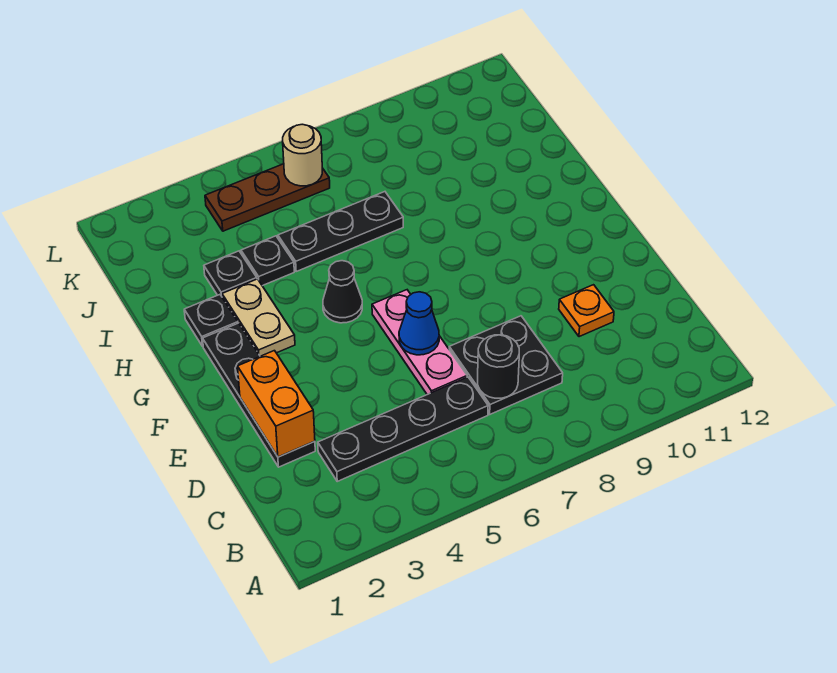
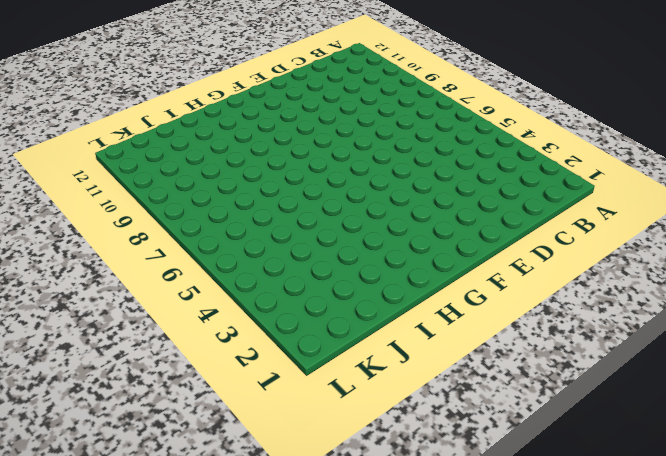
none -> black plate C3:C6 level 1
none -> black plate C7:D8 level 1
none -> black plate D2:G2 level 1

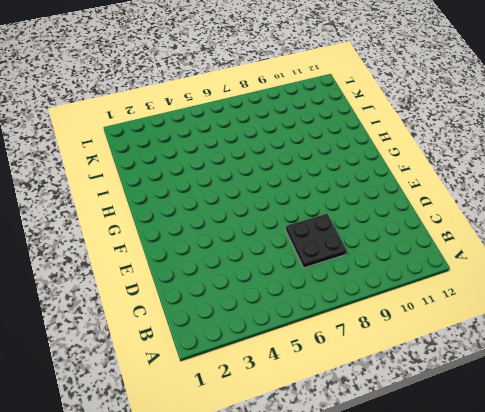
none -> black plate C3:C6 level 1
none -> black plate D2:G2 level 1
none -> pink plate D6:F6 level 1

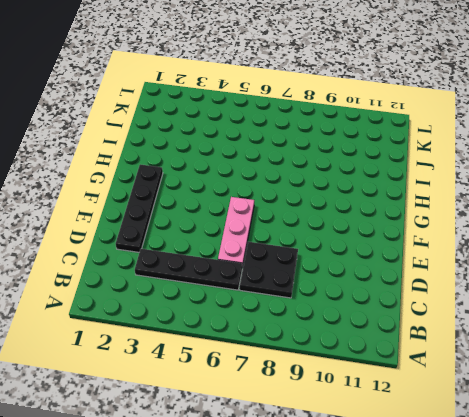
none -> orange plate D10 level 1
none -> tan plate G3:H3 level 1
none -> black cone G5 level 1

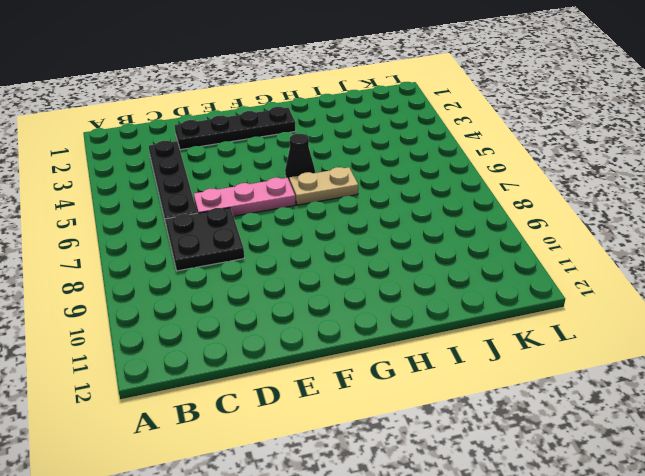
tan plate G6:H6 level 1 -> tan plate G3:H3 level 1
none -> orange plate D10 level 1
none -> black plate H2 level 1
none -> black plate I3 level 1

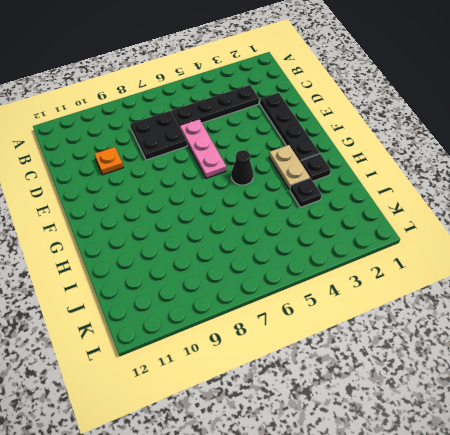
none -> black plate I4 level 1
none -> black plate I5:I7 level 1
none -> brown plate K4:K6 level 1

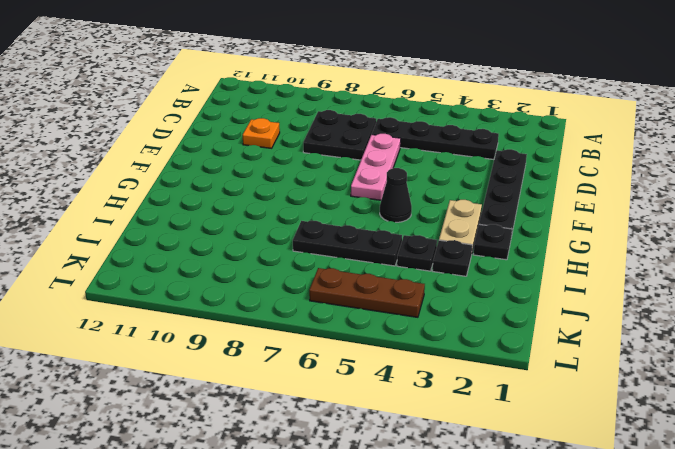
none -> black round brick C7 level 2
none -> orange brick D2:E2 level 2
none -> blue cone E6 level 2

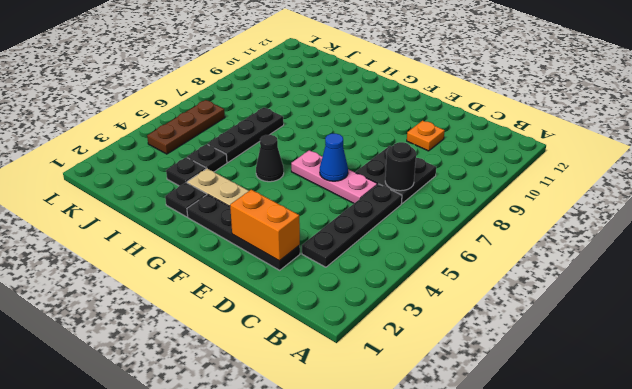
none -> tan round brick K6 level 2

